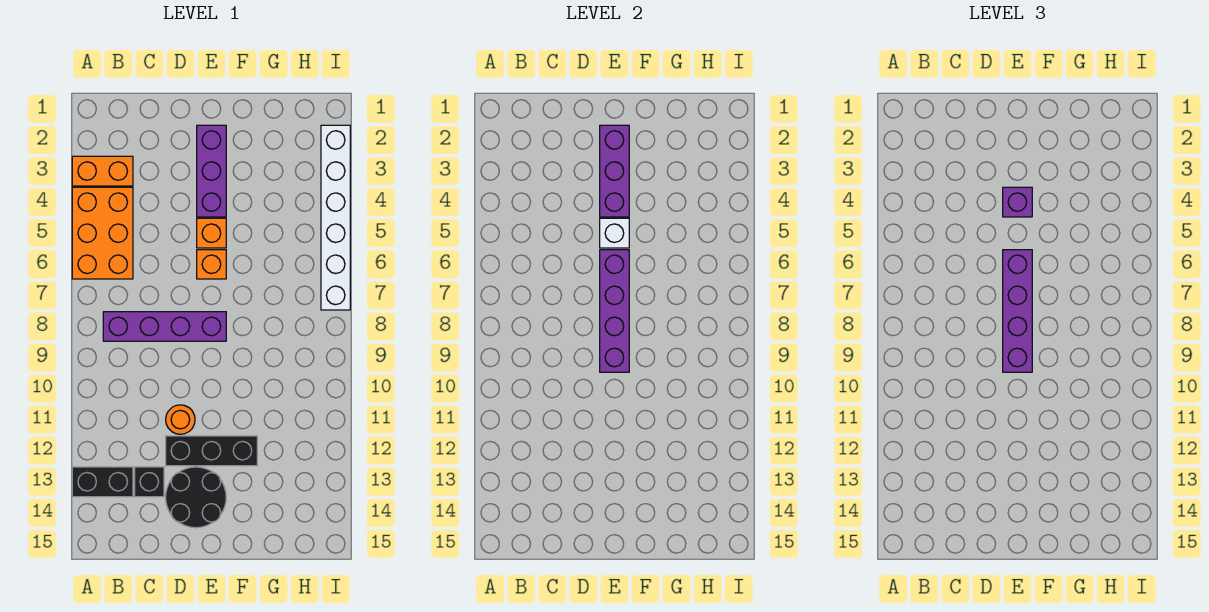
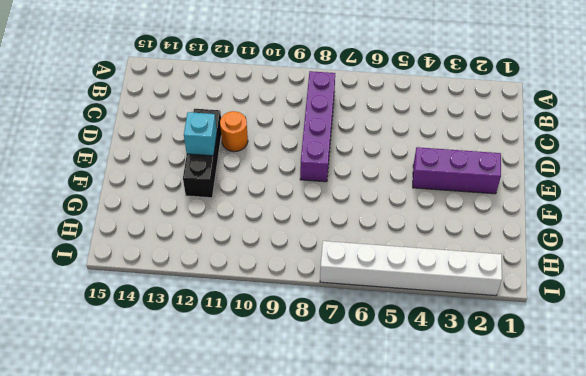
cyan brick E12 level 2 -> none
none -> orange brick A3:B3 level 1
none -> orange brick A4:B6 level 1
none -> black brick A13:B13 level 1

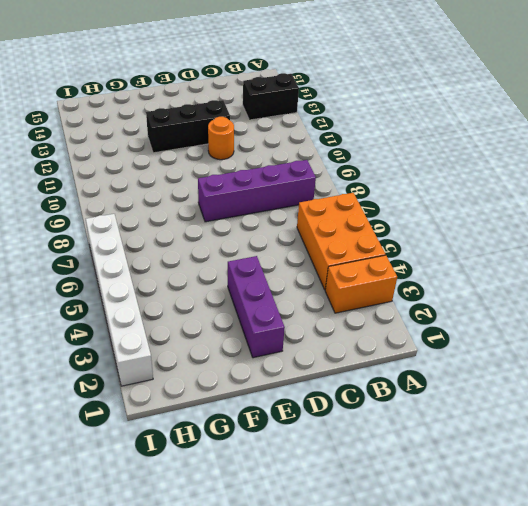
none -> black brick C13 level 1
none -> black round brick D13:E14 level 1
none -> orange brick E5 level 1

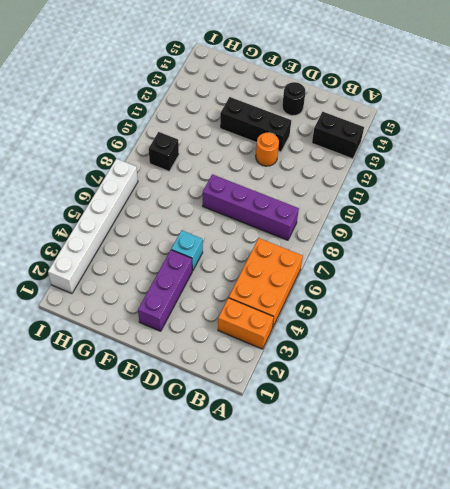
black round brick D14 level 1 -> black round brick D13:E14 level 1
cyan brick E5 level 1 -> orange brick E5 level 1
black brick H9 level 1 -> black brick C13 level 1
none -> orange brick E6 level 1
none -> purple brick E2:E4 level 2
none -> white brick E5 level 2

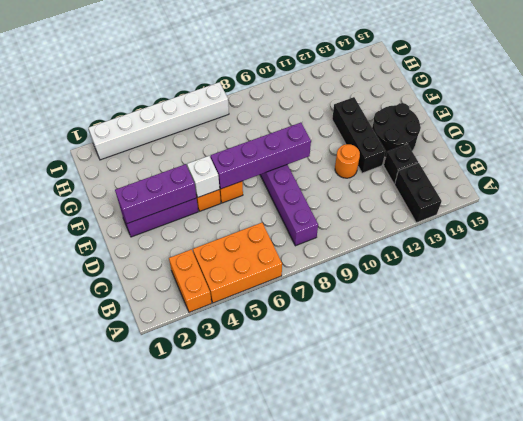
none -> purple brick E4 level 3
none -> purple brick E6:E9 level 3

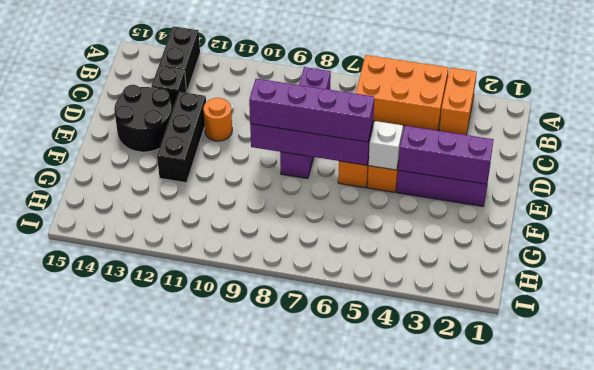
none -> white brick I2:I7 level 1
none -> purple brick E4 level 3

